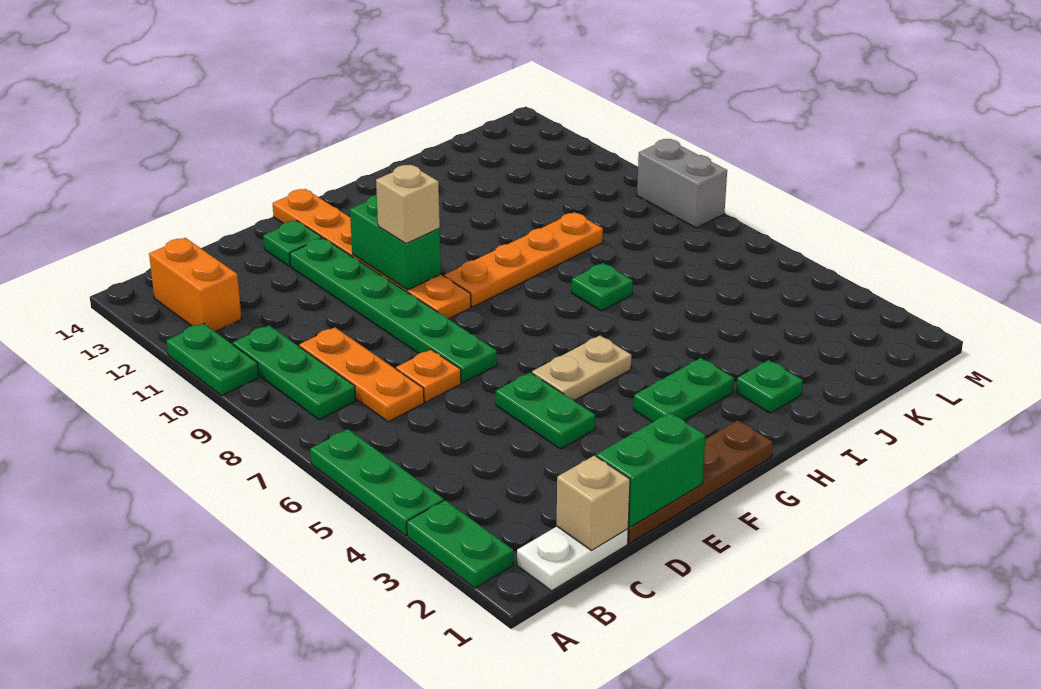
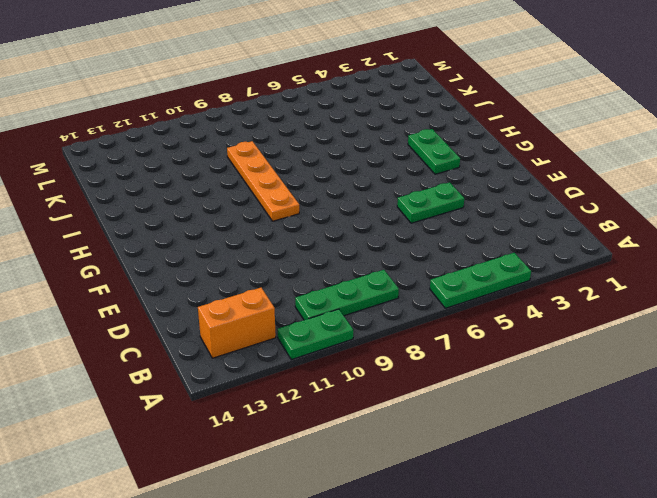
none -> green plate A2:A3 level 1
none -> white plate B1:C1 level 1
none -> orange plate C7:C9 level 1

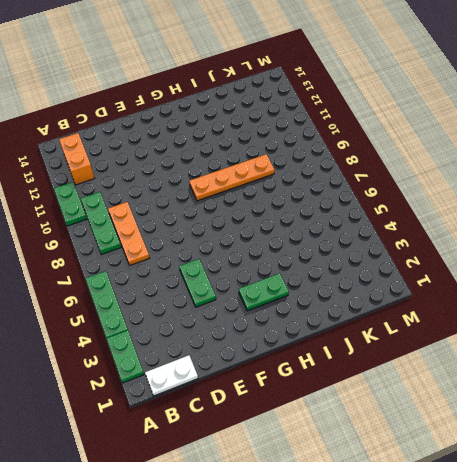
none -> brown plate D1:G1 level 1
none -> orange plate D7 level 1
none -> green plate E7:E12 level 1

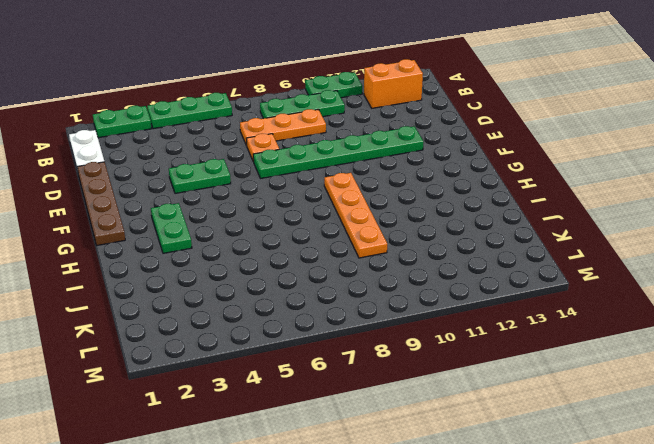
none -> green plate E13 level 1
none -> tan plate F5:G5 level 1
none -> orange plate F9:F14 level 1

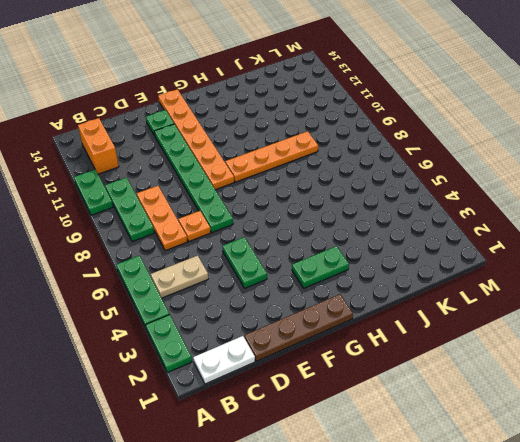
tan plate B5:C5 level 1 -> tan plate F5:G5 level 1
none -> green plate I2 level 1
none -> green plate I7 level 1
none -> grey brick M8:M9 level 1

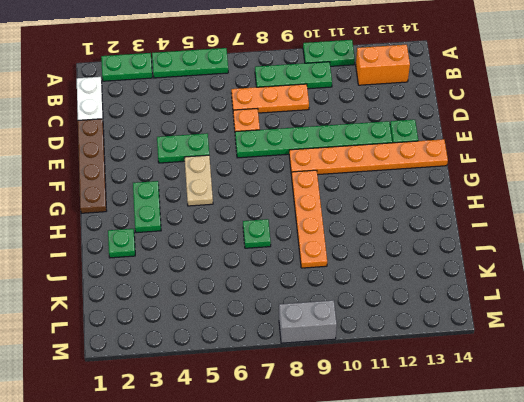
none -> tan brick C1 level 2
none -> green brick D1:E1 level 2
none -> green brick F10:F11 level 2

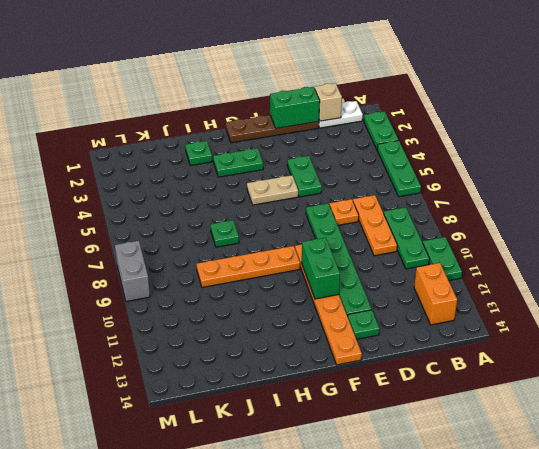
none -> tan brick F10 level 3

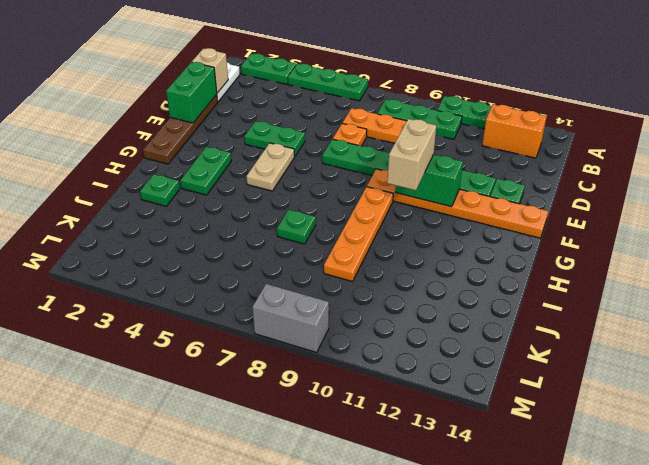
tan brick F10:G10 level 3 -> tan brick F10 level 3

